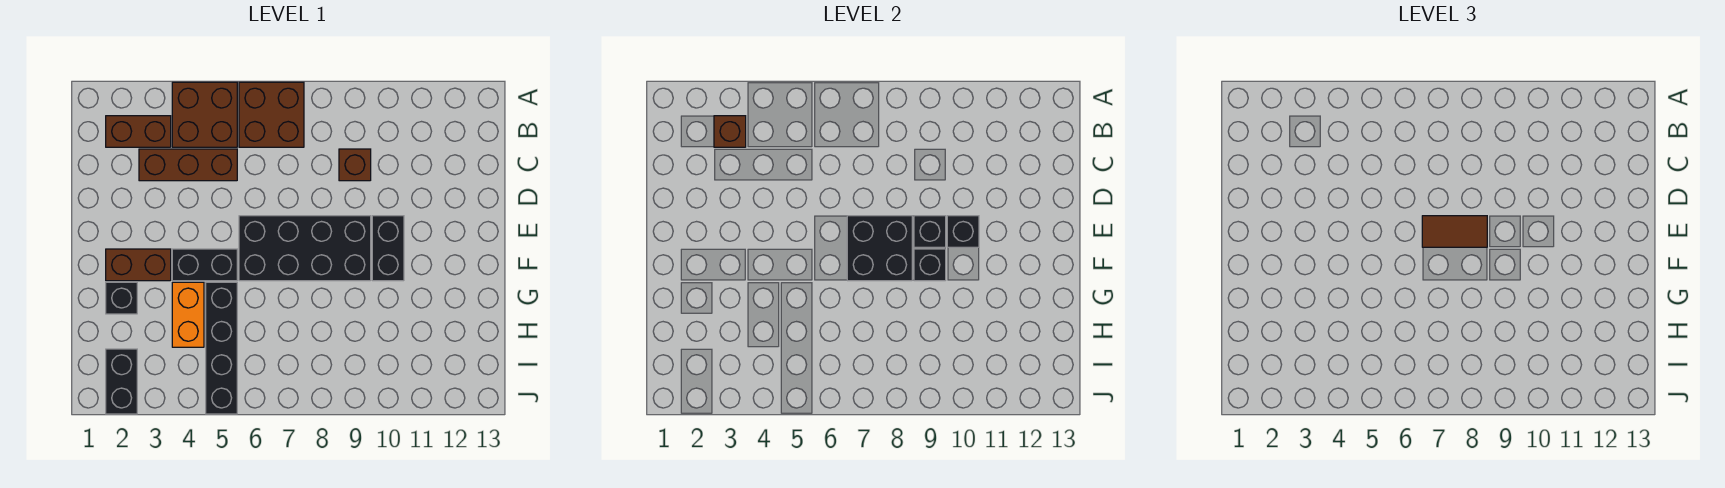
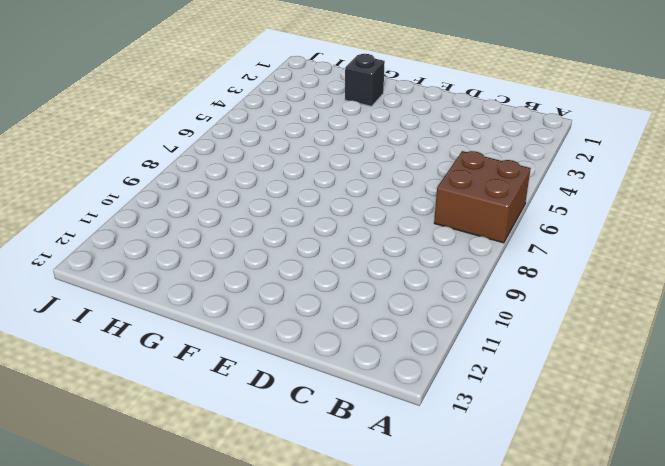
none -> brown brick A4:B5 level 1
none -> brown brick B2:B3 level 1
none -> brown brick C3:C5 level 1

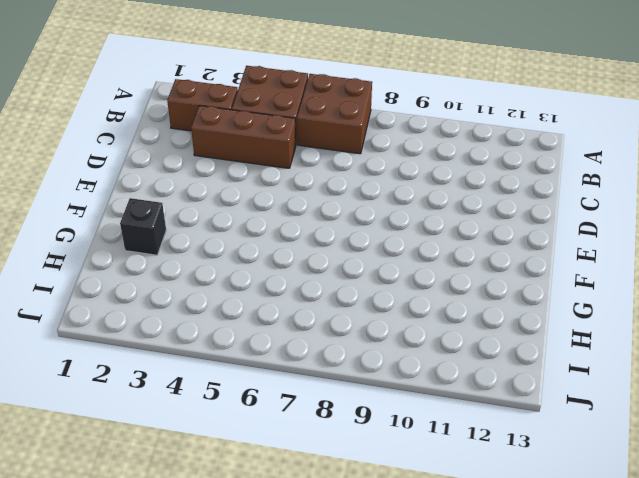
none -> brown brick C9 level 1
none -> black brick E6:F9 level 1
none -> black brick E10:F10 level 1

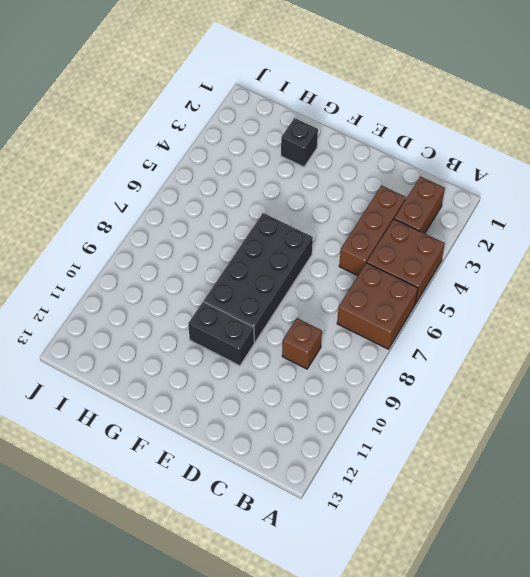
none -> brown brick F2:F3 level 1
none -> black brick F4:F5 level 1
none -> orange brick G4:H4 level 1

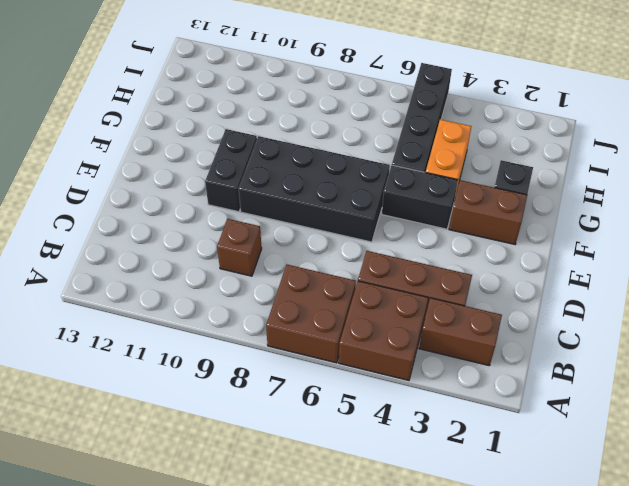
none -> black brick I2:J2 level 1
none -> brown brick B3 level 2
none -> black brick E7:F8 level 2

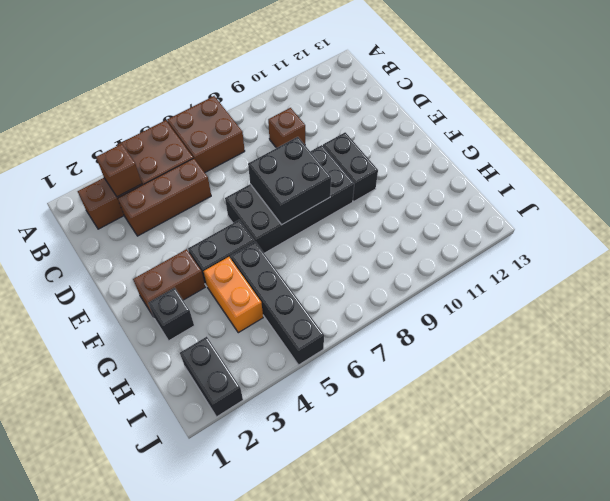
none -> black brick E9 level 2
none -> black brick E10 level 2
none -> black brick F9 level 2

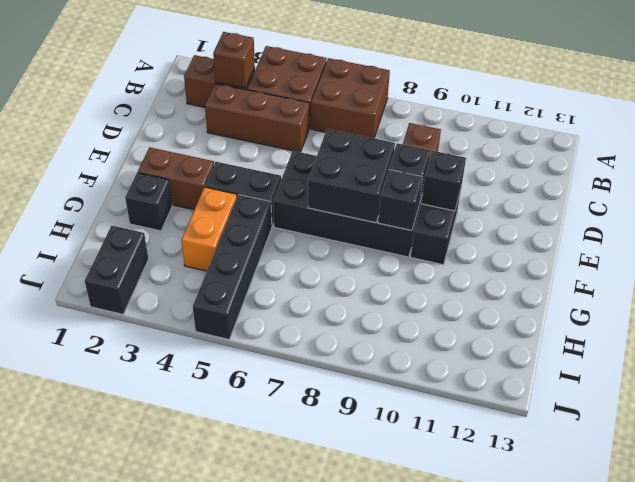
none -> brown tile E7:E8 level 3

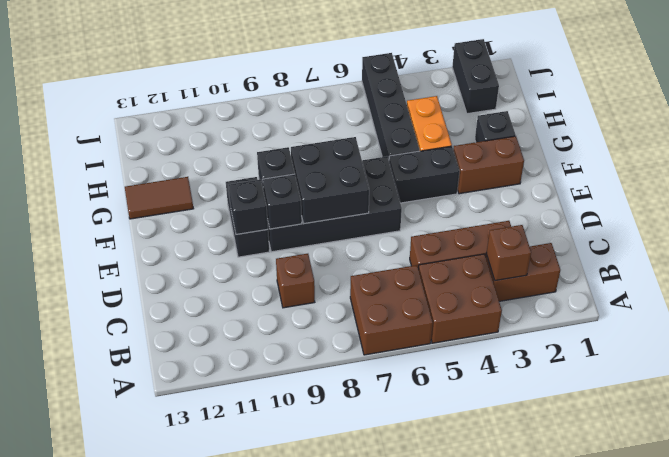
brown tile G12:G13 level 1 -> brown tile E7:E8 level 3

